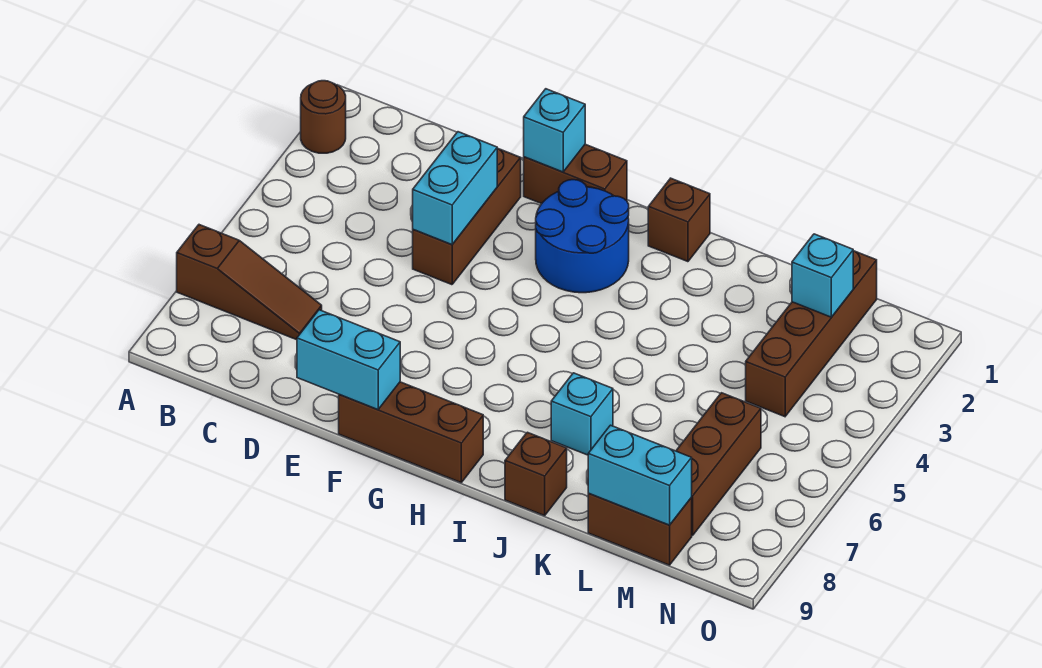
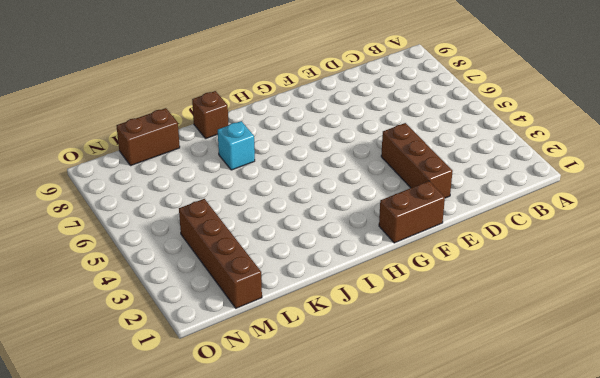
none -> brown round brick A2 level 1
none -> brown slope A7:C7 level 1 top A
none -> brown brick F9:H9 level 1

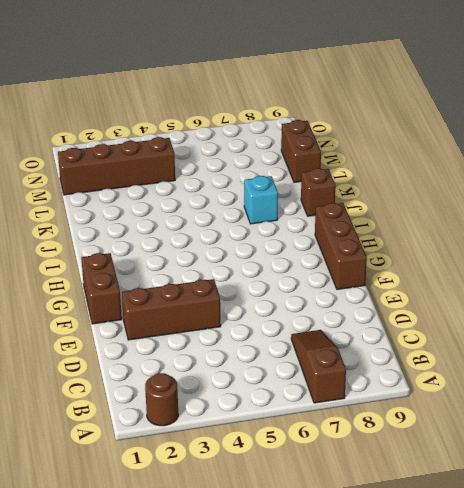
none -> blue round brick G2:H3 level 1
none -> brown brick I1 level 1
none -> brown brick M6:M8 level 1

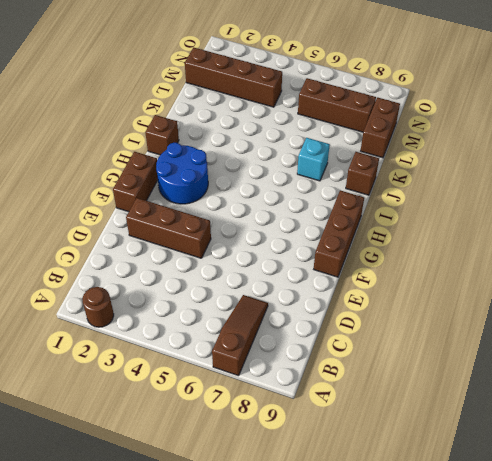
none -> cyan brick E3:E4 level 2
none -> cyan brick E9:F9 level 2
none -> cyan brick F1 level 2

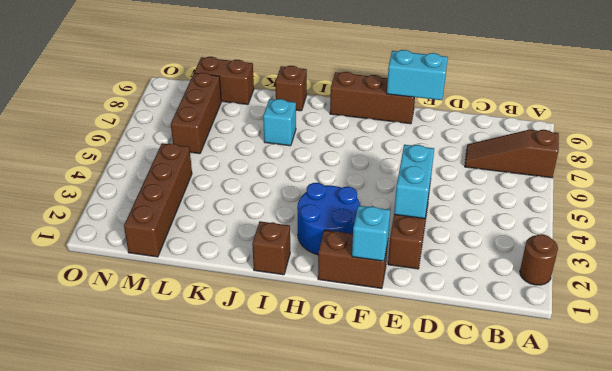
none -> cyan brick L9:M9 level 2
none -> cyan brick M2 level 2

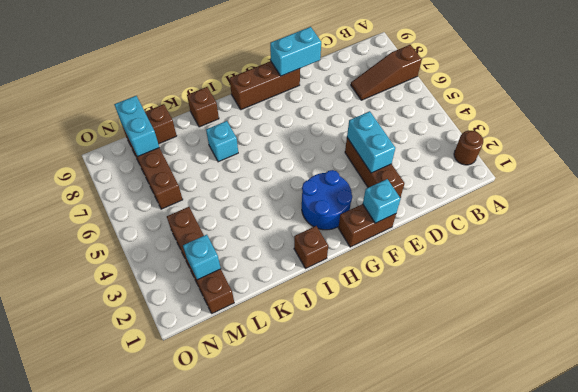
cyan brick M8:M9 level 2 -> cyan brick L9:M9 level 2

